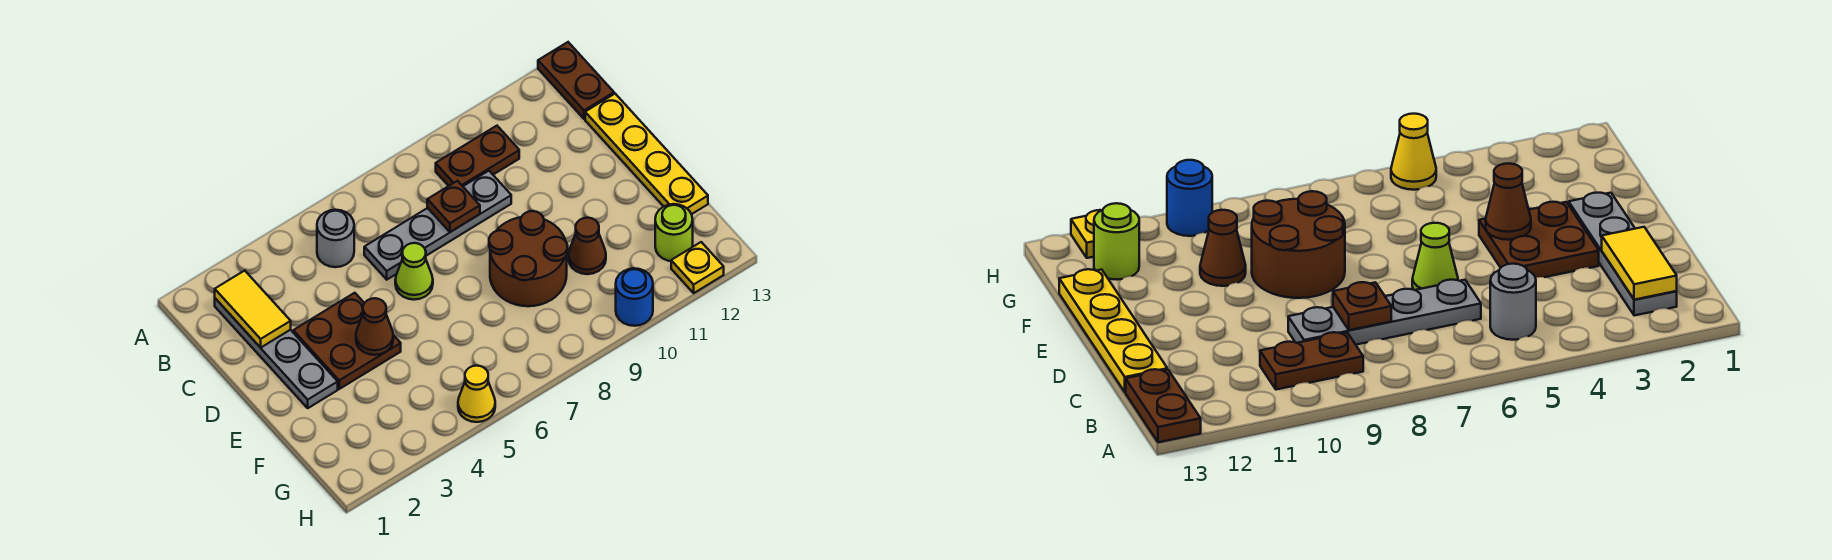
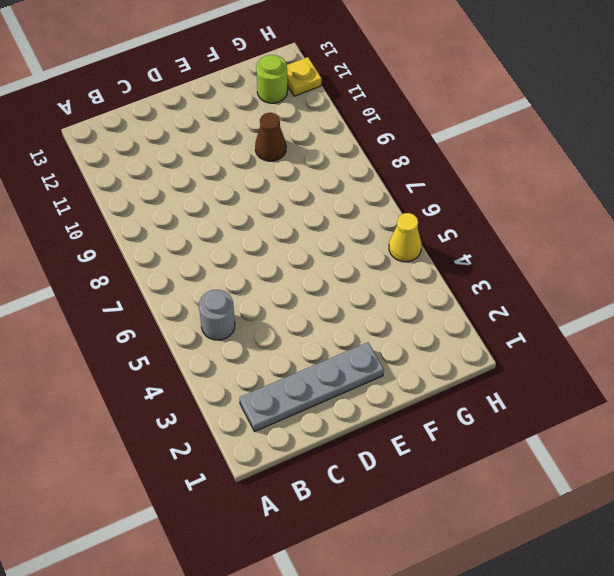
none -> brown plate A13:B13 level 1
none -> brown plate B9:B10 level 1
none -> grey plate C6:C9 level 1

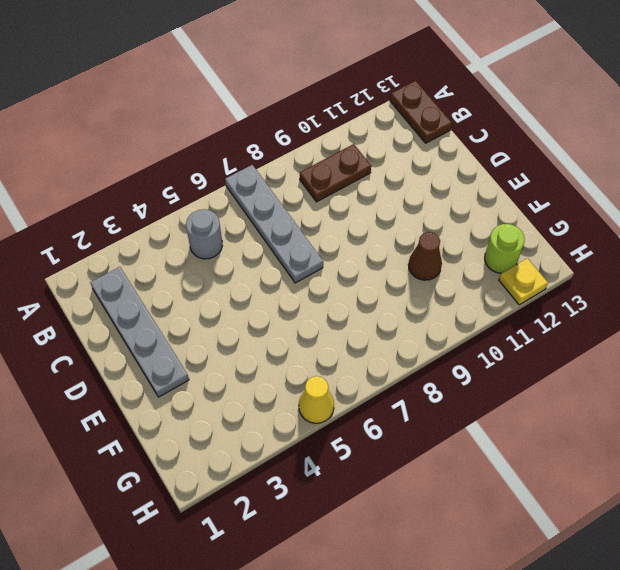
grey plate A7:D7 level 1 -> grey plate C6:C9 level 1
none -> yellow plate C13:F13 level 1
none -> brown plate D3:E4 level 1
none -> lime cone D6 level 1

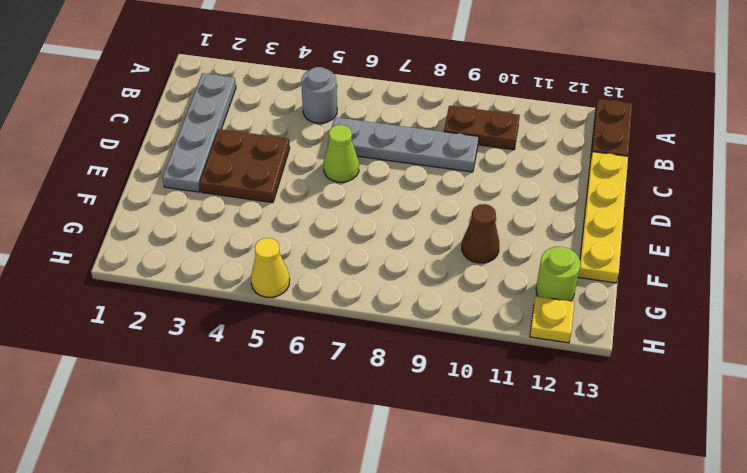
none -> brown round brick E8:F9 level 1
none -> blue round brick H10 level 1
none -> yellow tile B2:C2 level 2

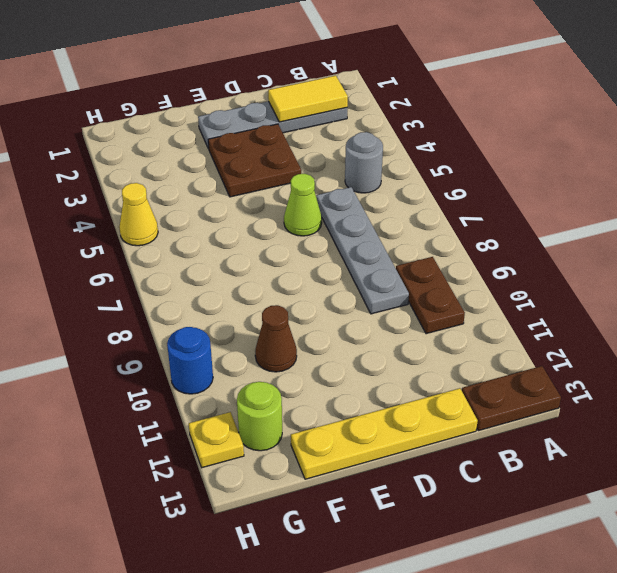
none -> brown round brick E8:F9 level 1
none -> brown plate C8 level 2
none -> brown cone E4 level 2

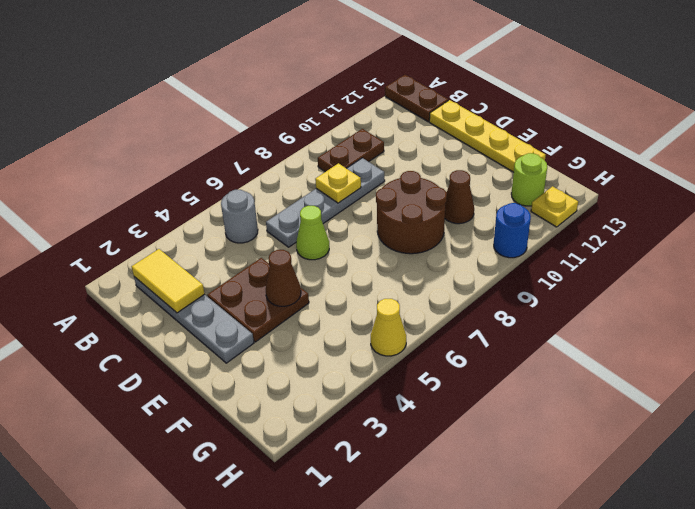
yellow plate C8 level 2 -> brown plate C8 level 2

